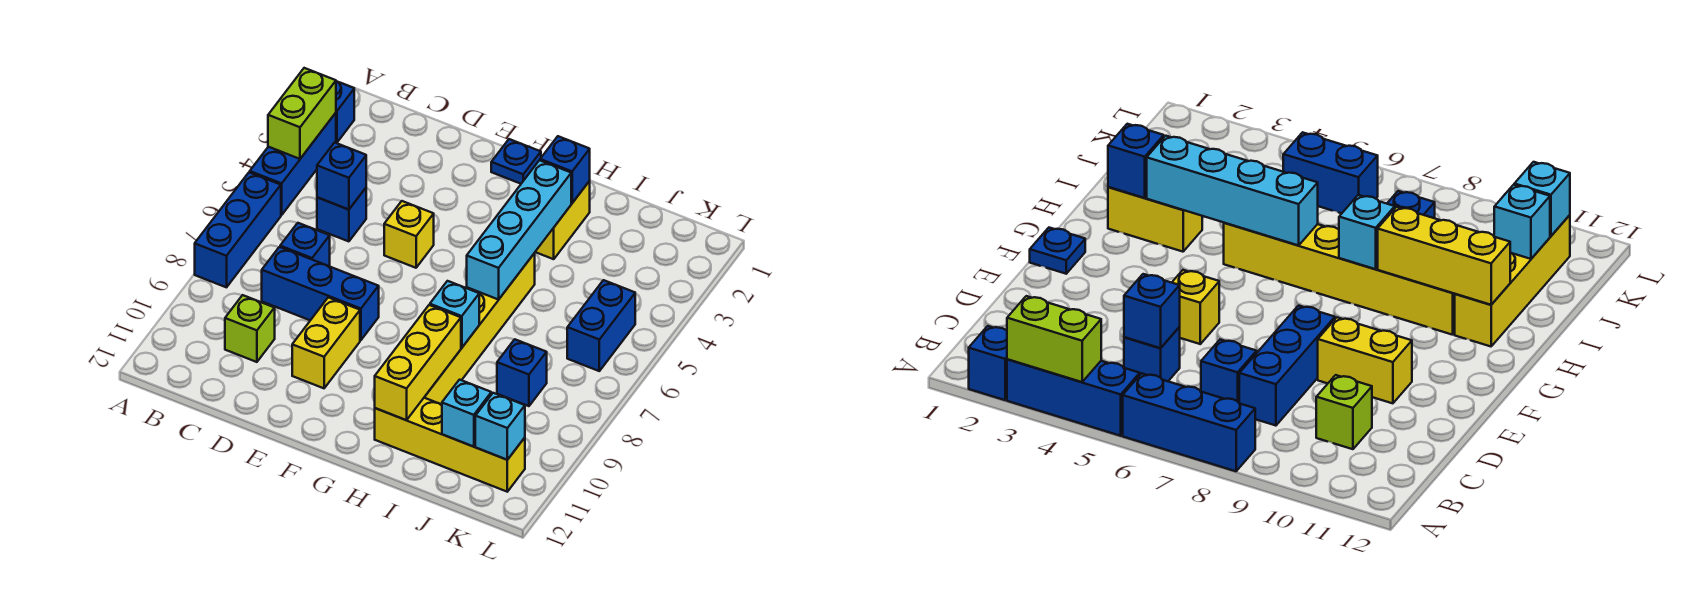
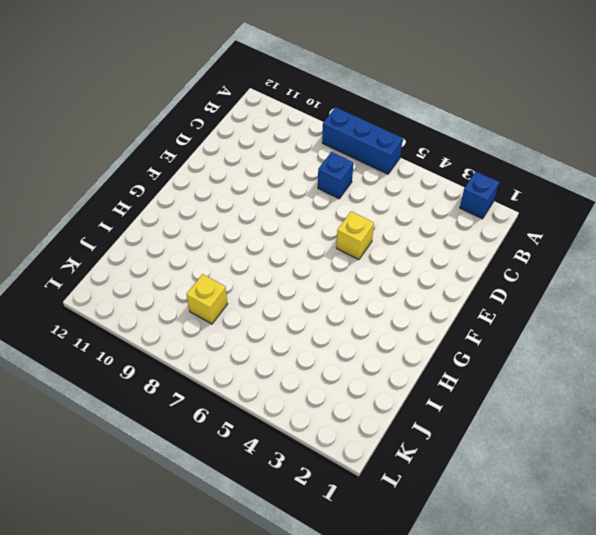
yellow brick J8 level 1 -> blue brick J8 level 1
none -> blue brick A3:A5 level 1
none -> blue brick C5 level 1
none -> blue brick C8:E8 level 1

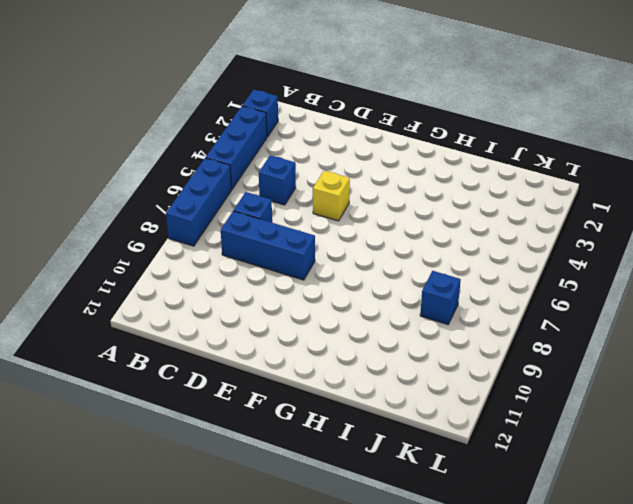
none -> lime brick C10 level 1
none -> yellow brick E9:E10 level 1
none -> blue plate F1 level 1

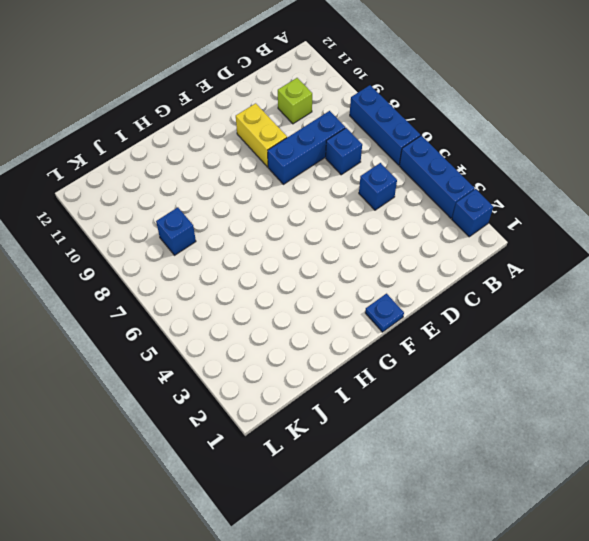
none -> yellow brick E5 level 1
none -> yellow brick H2:H3 level 1
none -> yellow brick H5:H10 level 1

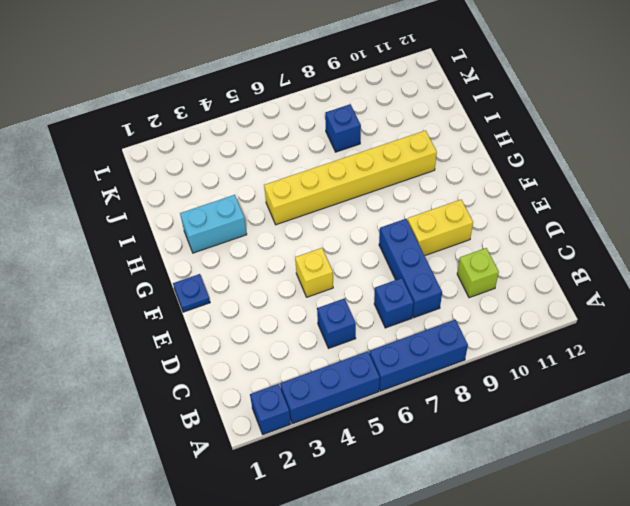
cyan brick H2:H3 level 1 -> yellow brick H2:H3 level 1
none -> yellow brick H11:K11 level 1
none -> blue brick K5:K6 level 1
none -> lime brick A3:A4 level 2

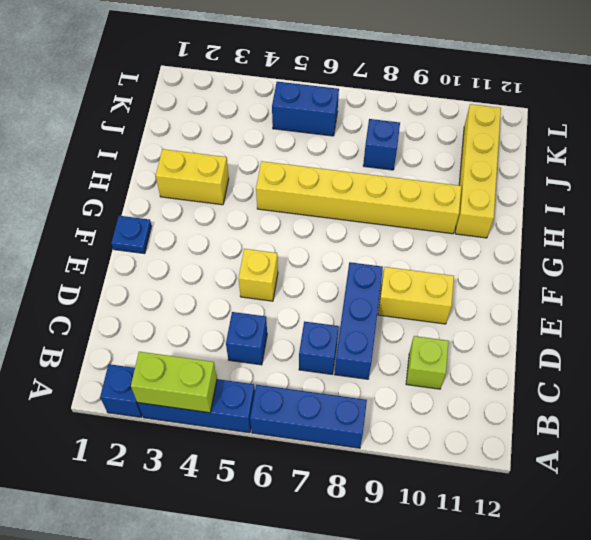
none -> blue brick C5 level 2
none -> blue brick H2 level 2
none -> cyan brick H3:H6 level 2

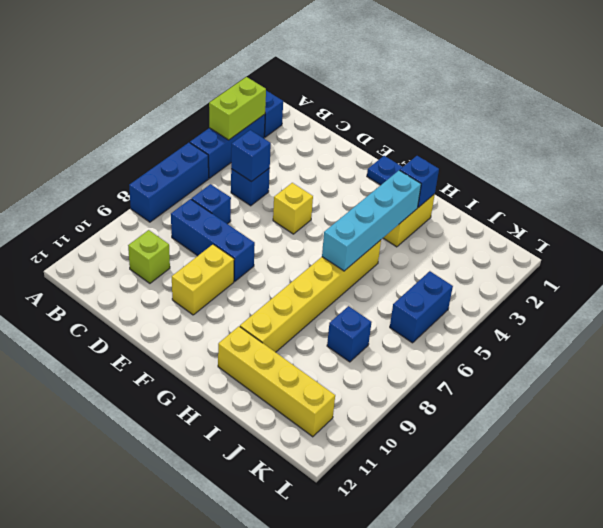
none -> cyan brick H8 level 2
none -> yellow brick H9:H11 level 2
none -> cyan brick J11 level 2

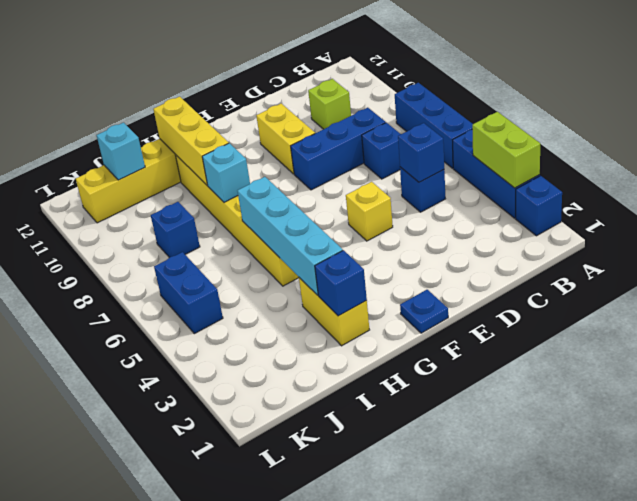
none -> cyan brick K11 level 2

